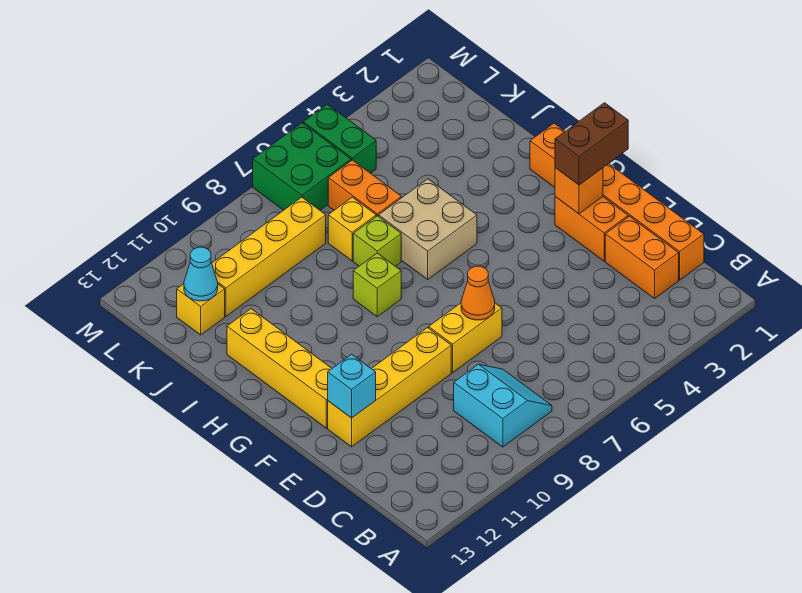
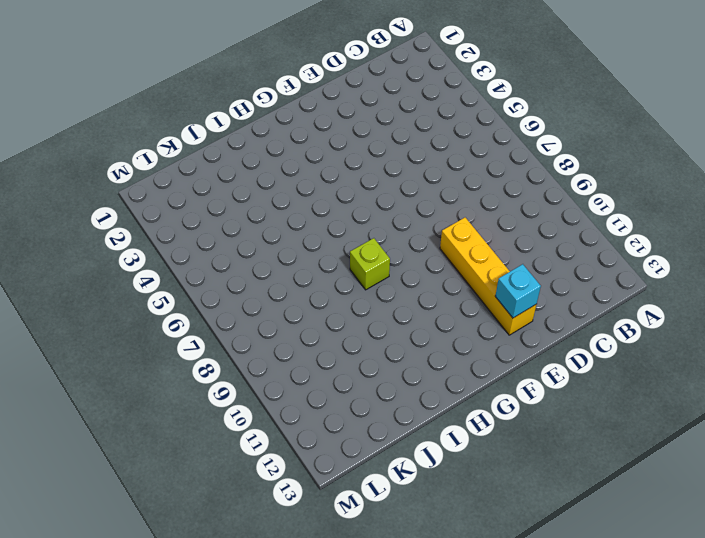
none -> cyan slope B8:C9 level 1 top 9
none -> orange brick C1:H1 level 1
none -> orange brick C2:D2 level 1

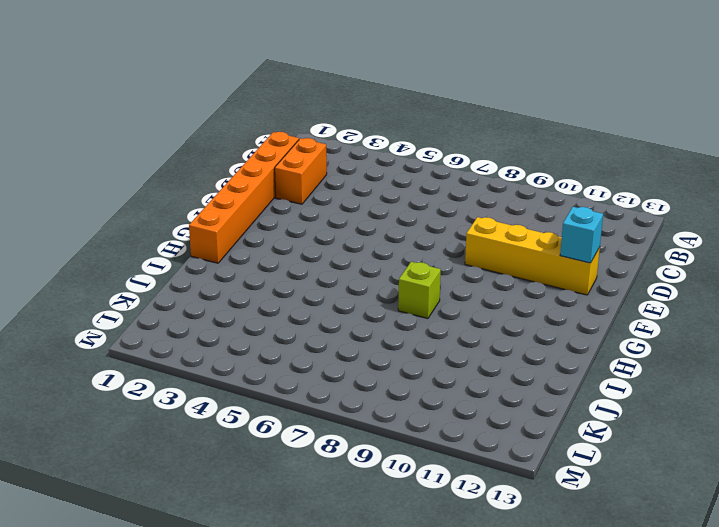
none -> cyan slope B8:C9 level 1 top 9
none -> orange brick E2:F2 level 1
none -> yellow brick E7:E8 level 1

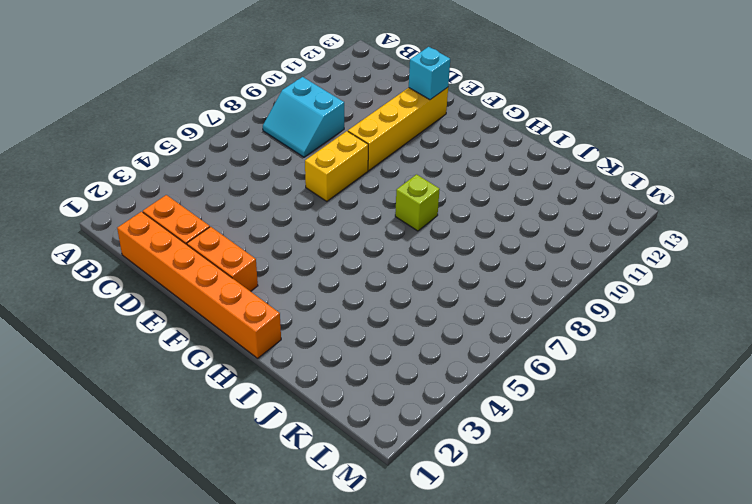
none -> yellow brick F12:I12 level 1
none -> tan brick H5:I6 level 1
none -> lime brick I7 level 1

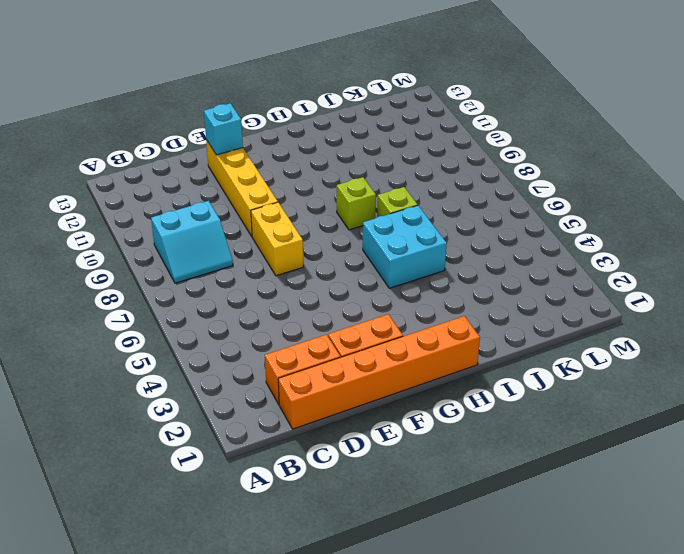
cyan brick H5:I6 level 1 -> tan brick H5:I6 level 1
none -> yellow brick F12:I12 level 1
none -> orange brick J6:K6 level 1
none -> yellow brick J7 level 1

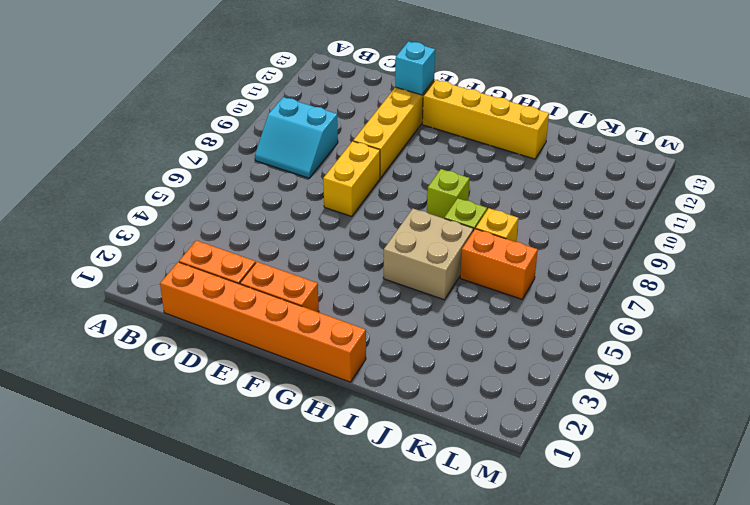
none -> yellow brick K8:K11 level 1
none -> yellow brick K12 level 1
none -> green brick L5:M5 level 1

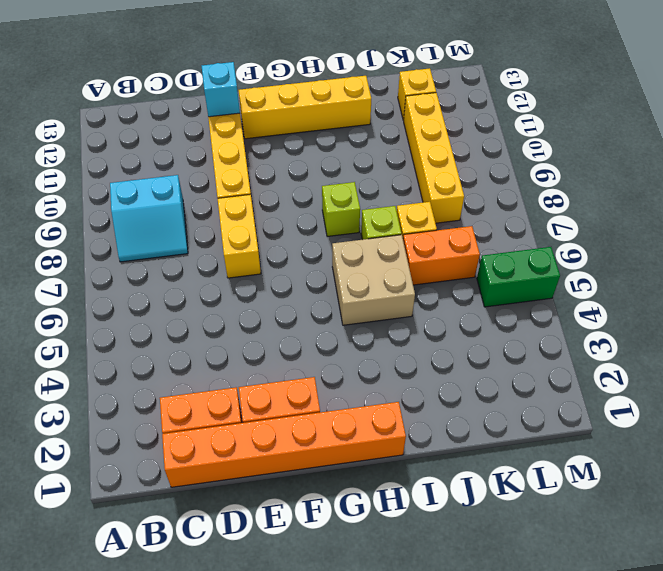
none -> green brick L6:M7 level 1
none -> orange cone E7 level 2
none -> orange brick F2 level 2

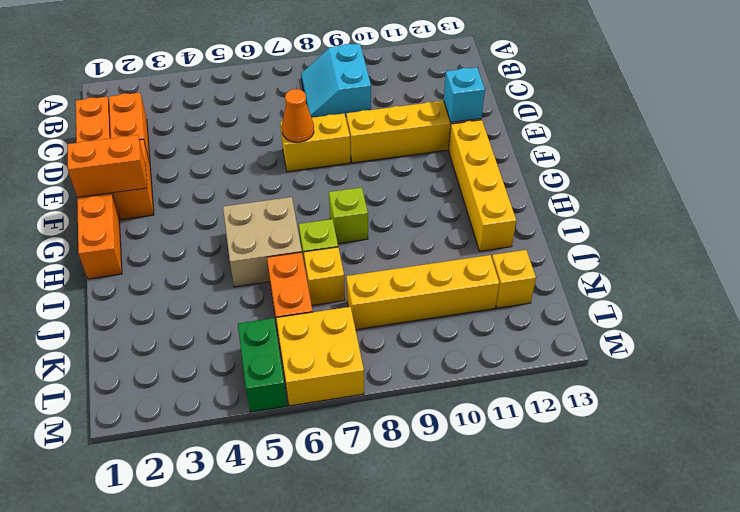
orange brick F1:F2 level 2 -> orange brick F2 level 2
yellow brick L6:M7 level 1 -> green brick L6:M7 level 1
none -> cyan cone K12 level 2
none -> brown brick F1:F2 level 3

